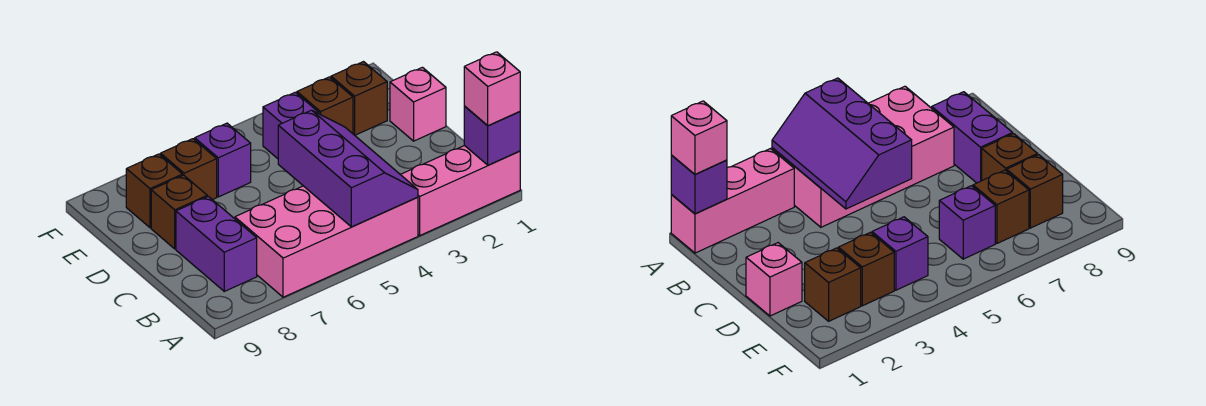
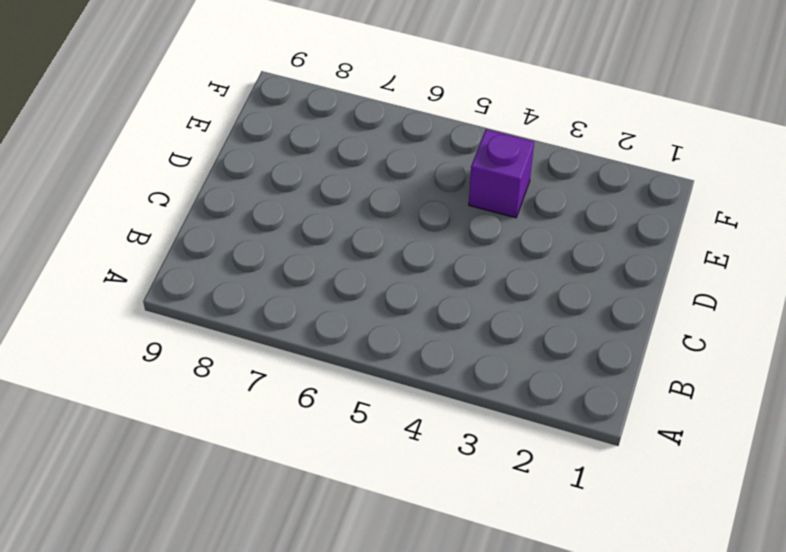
none -> pink brick A1:A3 level 1
none -> pink brick A4:B7 level 1
none -> purple brick B8:C8 level 1

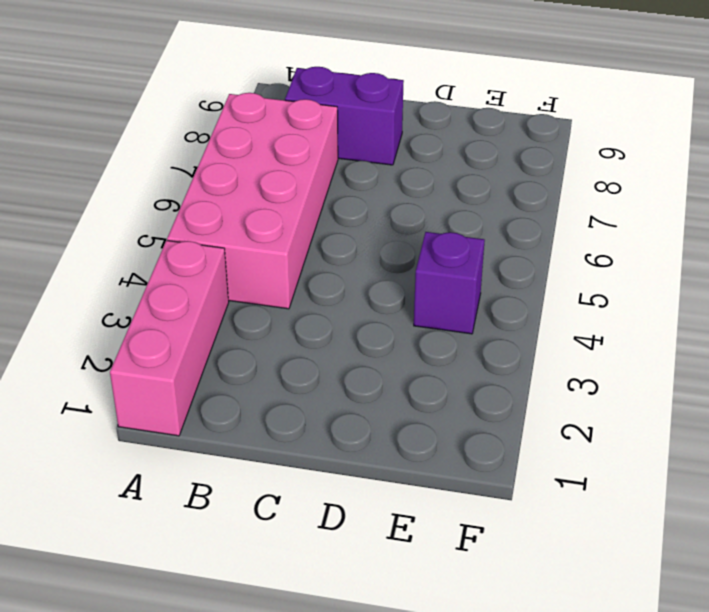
none -> pink brick D1 level 1
none -> brown brick D8 level 1
none -> brown brick E2 level 1

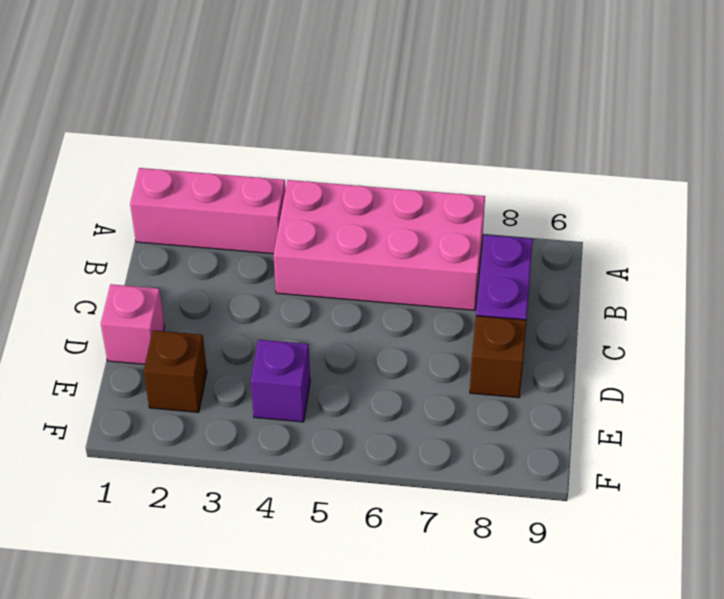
none -> brown brick E3 level 1
none -> purple brick E6 level 1
none -> brown brick E7 level 1

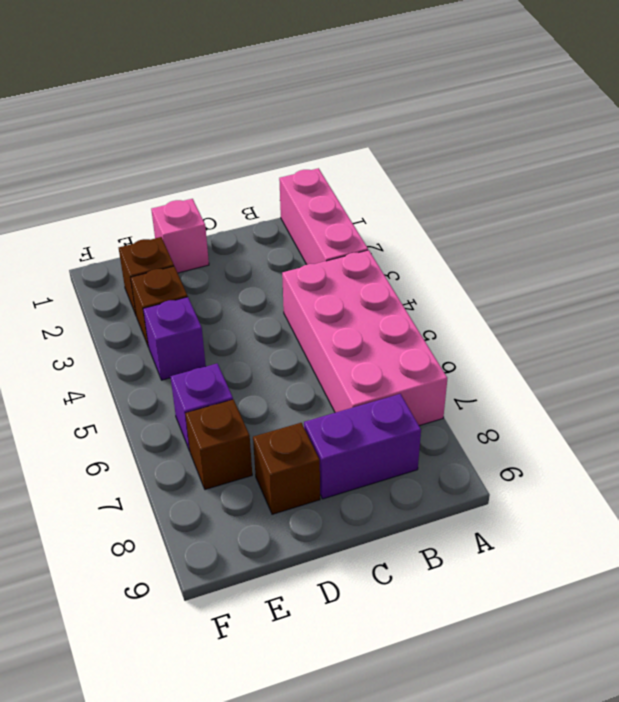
none -> brown brick E8 level 1
none -> purple brick A1 level 2
none -> purple slope A4:C5 level 2 top 5

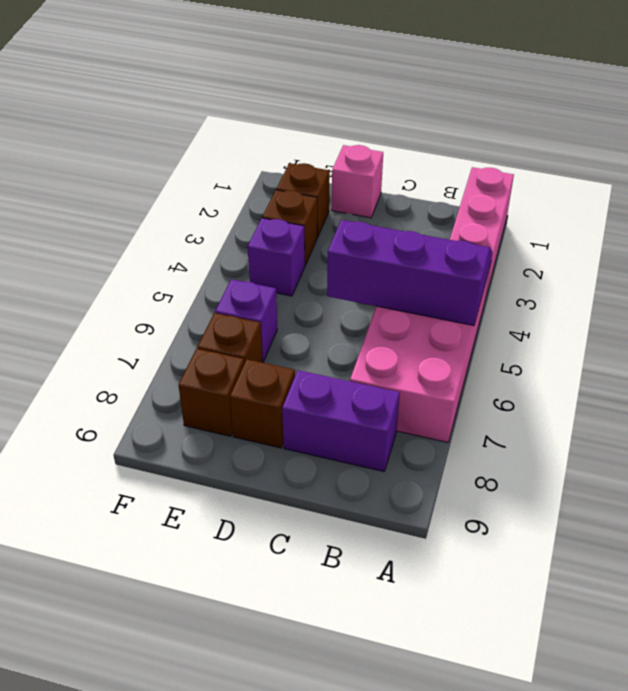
none -> purple brick A1 level 2
none -> pink brick A1 level 3

